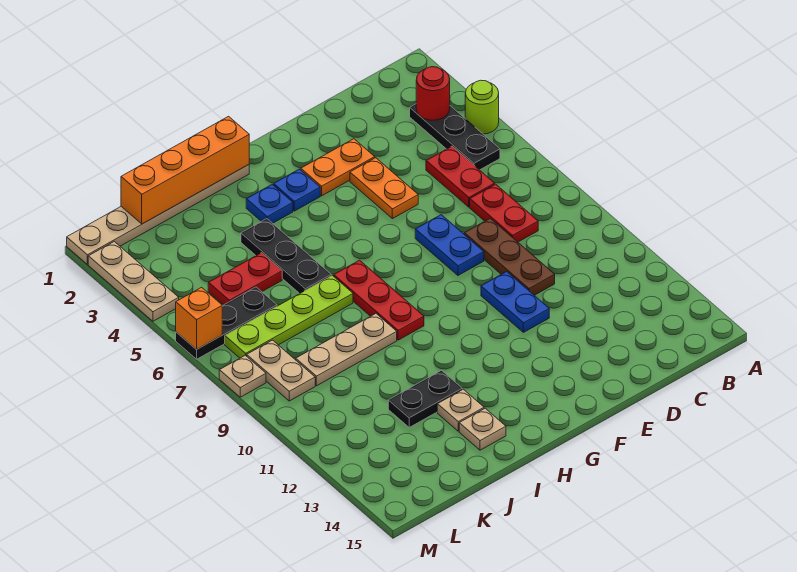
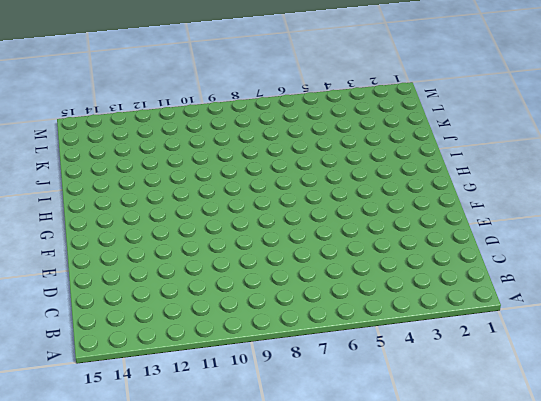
none -> lime round brick A4 level 1
none -> black plate B3:B5 level 1
none -> red plate C5:C6 level 1

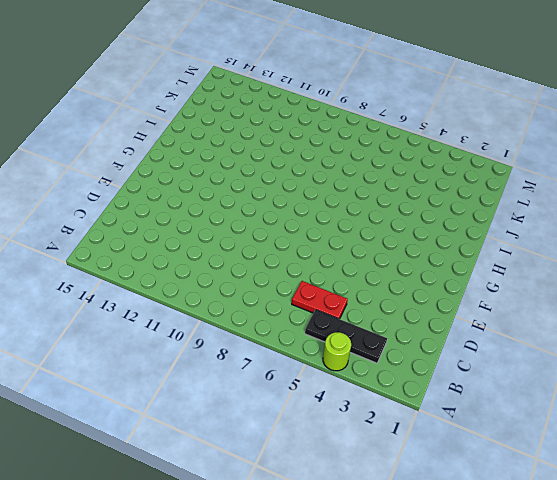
none -> red plate C7:C8 level 1
none -> brown plate D8:D10 level 1
none -> orange plate E3:F3 level 1

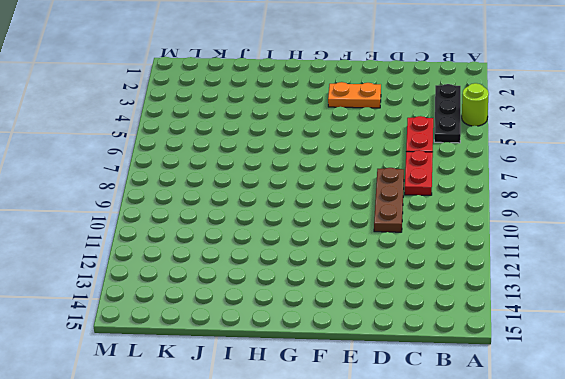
none -> orange plate E4:E5 level 1
none -> blue plate E7:E8 level 1
none -> blue plate E10:E11 level 1

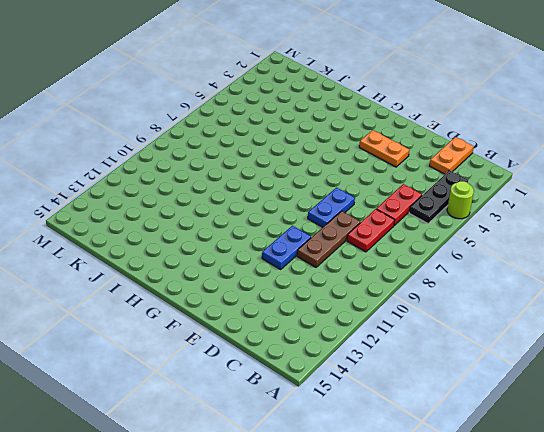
orange plate C1:C2 level 1 -> orange plate E4:E5 level 1
none -> blue plate G3 level 1
none -> tan plate H1:M1 level 1
none -> blue plate H3 level 1

